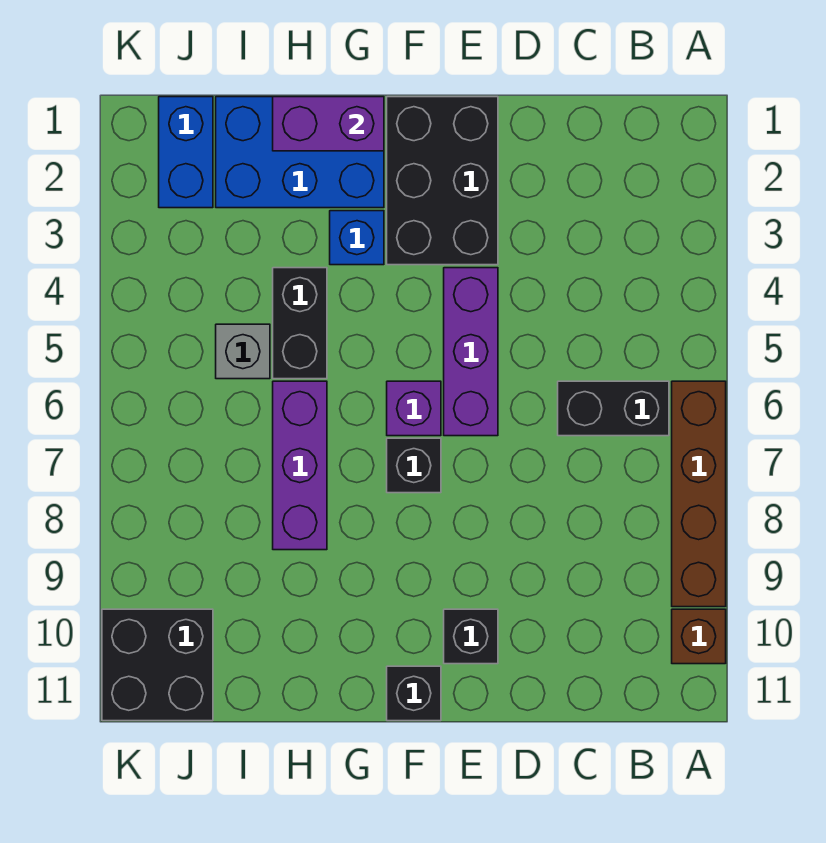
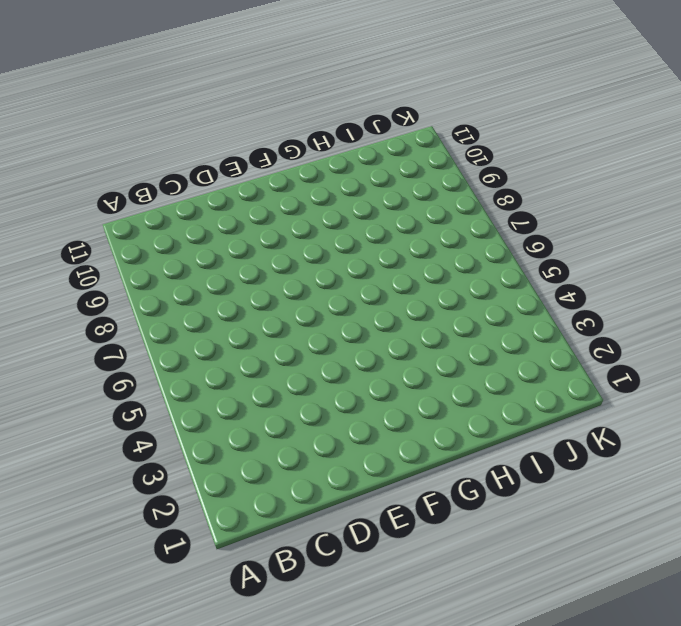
none -> brown brick A6:A9 level 1
none -> brown brick A10 level 1
none -> black brick B6:C6 level 1

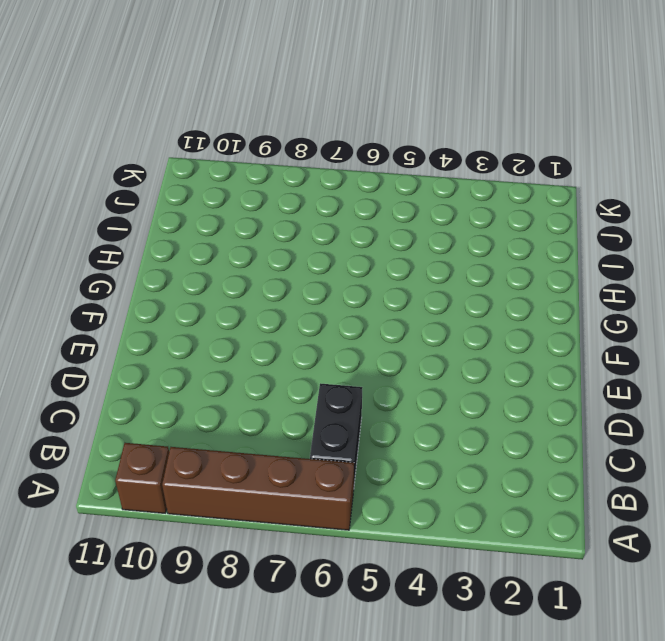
none -> black brick E1:F3 level 1
none -> purple brick E4:E6 level 1
none -> black brick E10 level 1

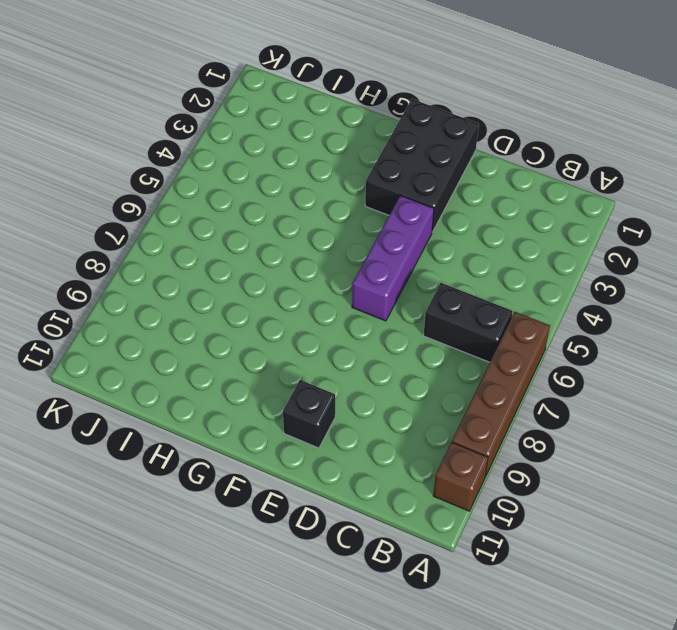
none -> purple brick F6 level 1
none -> black brick F7 level 1
none -> black brick F11 level 1

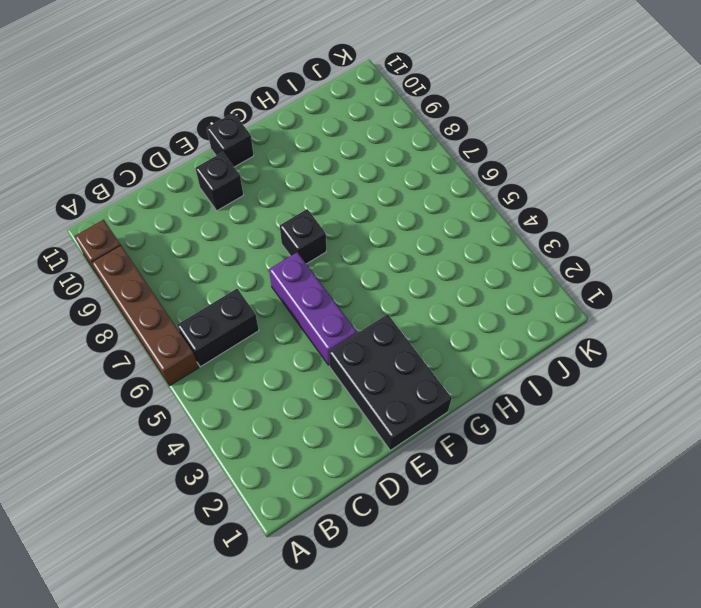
none -> purple brick F6 level 1
none -> blue brick G1:I2 level 1
none -> blue brick G3 level 1

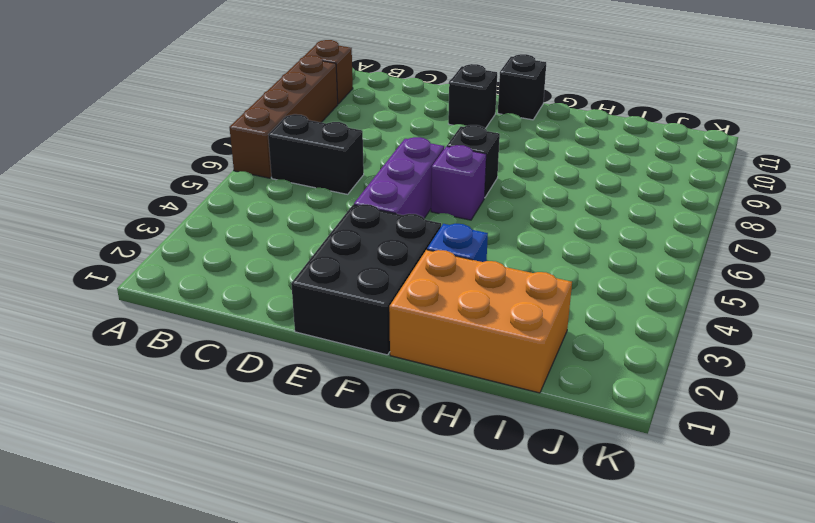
orange brick G1:I2 level 1 -> blue brick G1:I2 level 1
none -> black brick H4:H5 level 1
none -> purple brick H6:H8 level 1
none -> grey brick I5 level 1

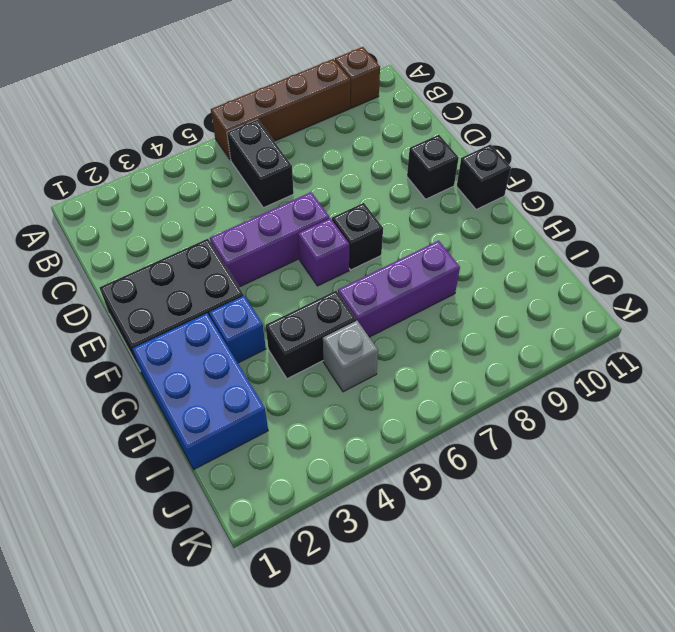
none -> blue brick J1:J2 level 1
none -> black brick J10:K11 level 1
none -> purple brick G1:H1 level 2

